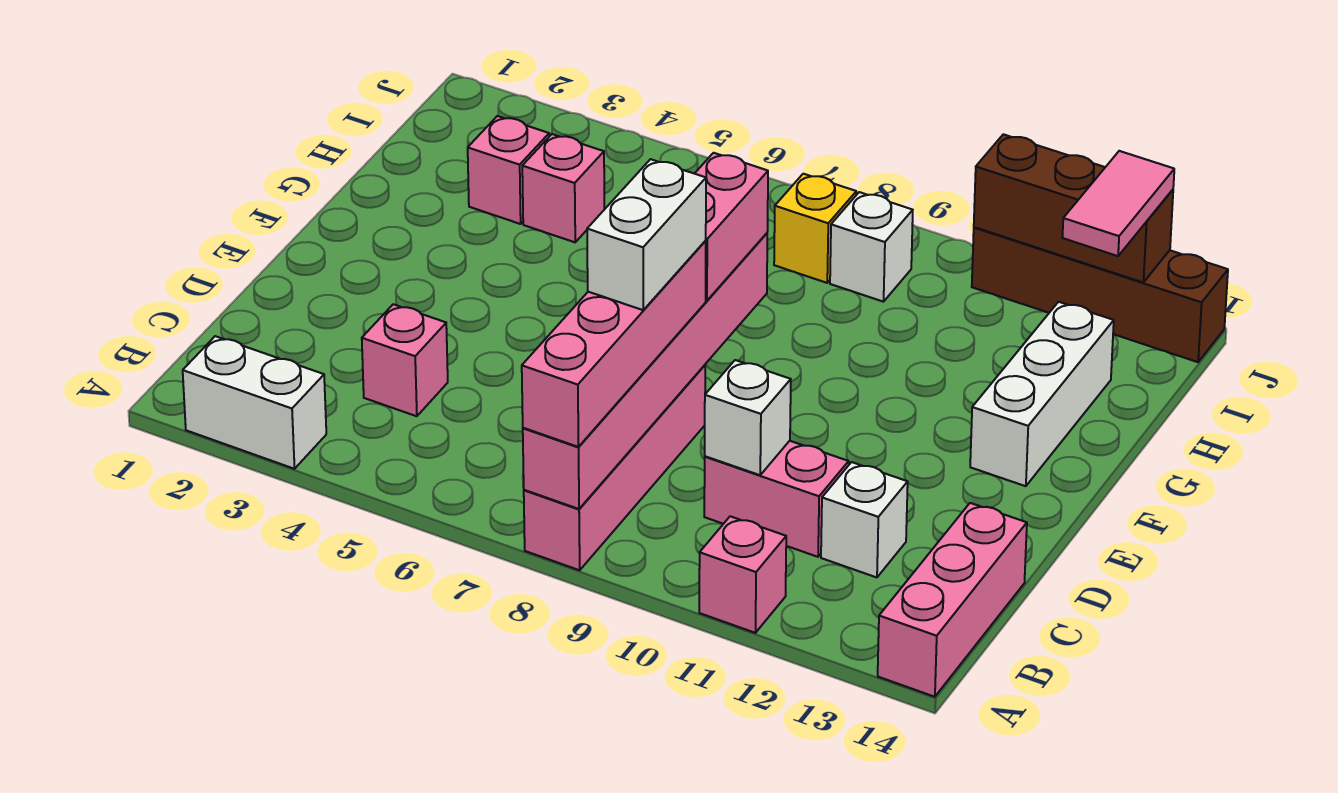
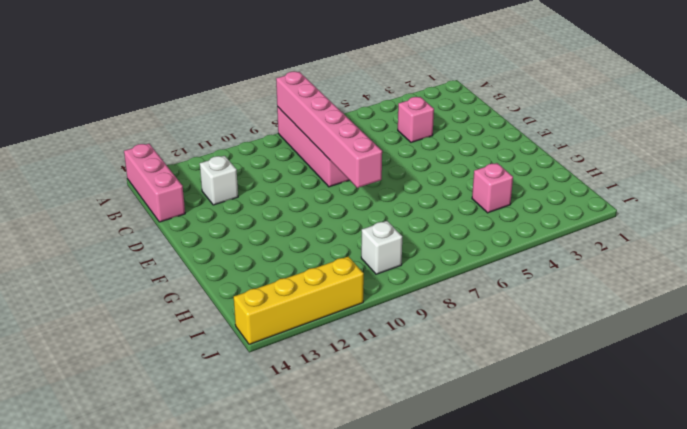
yellow brick J11:J14 level 1 -> brown brick J11:J14 level 1
none -> white brick A2:A3 level 1
none -> pink brick A11 level 1
none -> pink brick C10:C11 level 1

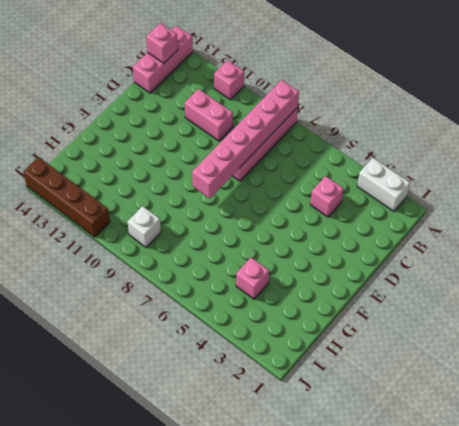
pink brick B14 level 2 -> pink brick H3 level 1
none -> white brick C12 level 1
none -> white brick F13:H13 level 1
none -> yellow brick I8 level 1

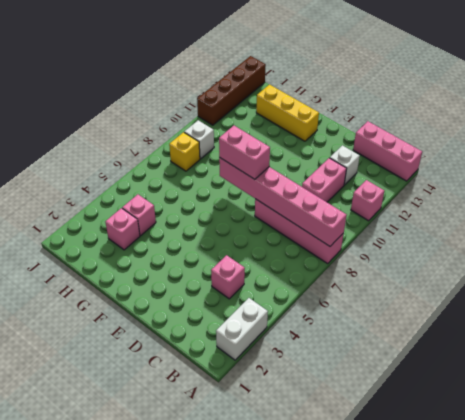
yellow brick F13:H13 level 1 -> white brick F13:H13 level 1
none -> white brick C10 level 2
none -> brown brick J11:J13 level 2
none -> pink brick A8:D8 level 3

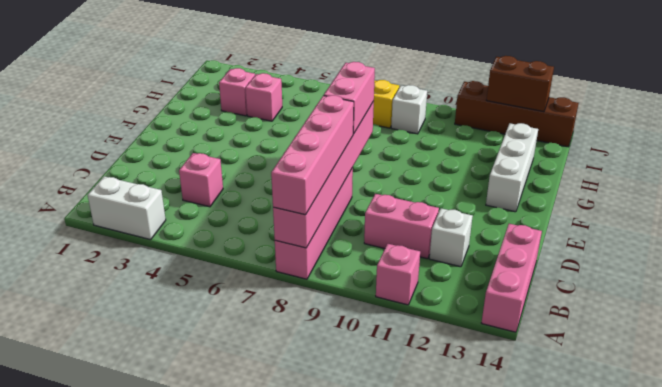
brown brick J12:J13 level 2 -> brown brick J11:J13 level 2
none -> white brick C10 level 2
none -> pink tile I13:J13 level 3
none -> white brick C8:D8 level 4

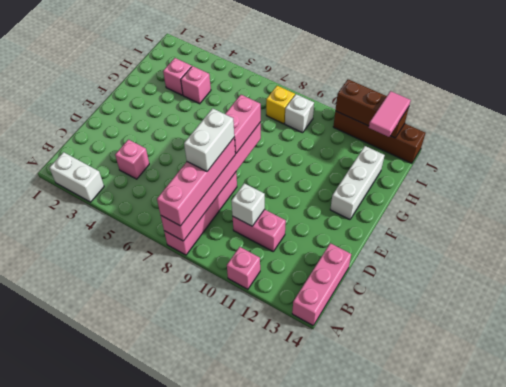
none -> white brick C12 level 1

